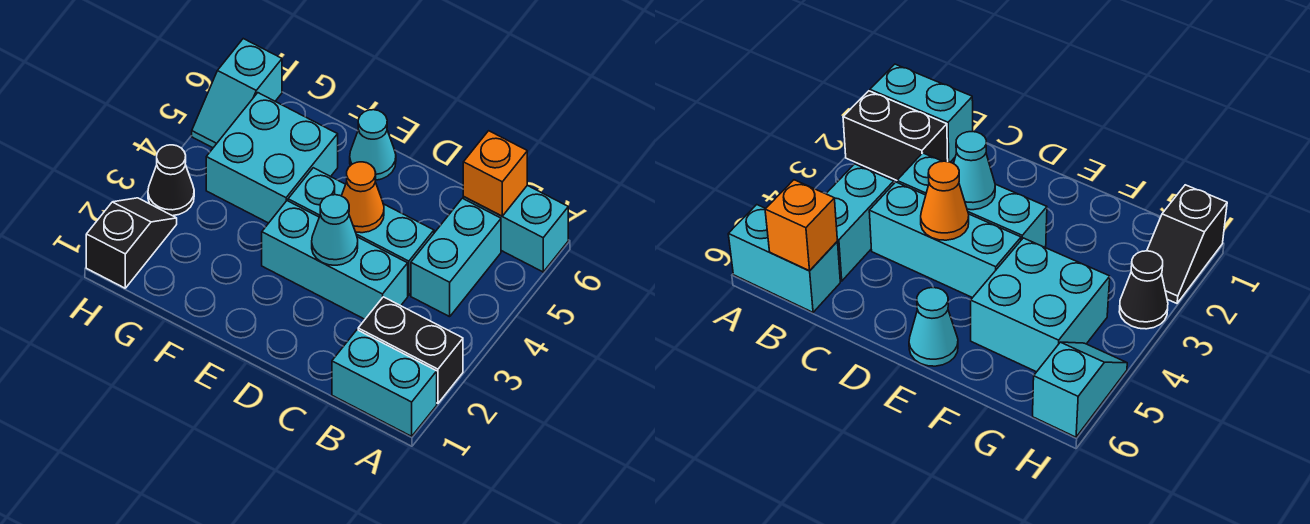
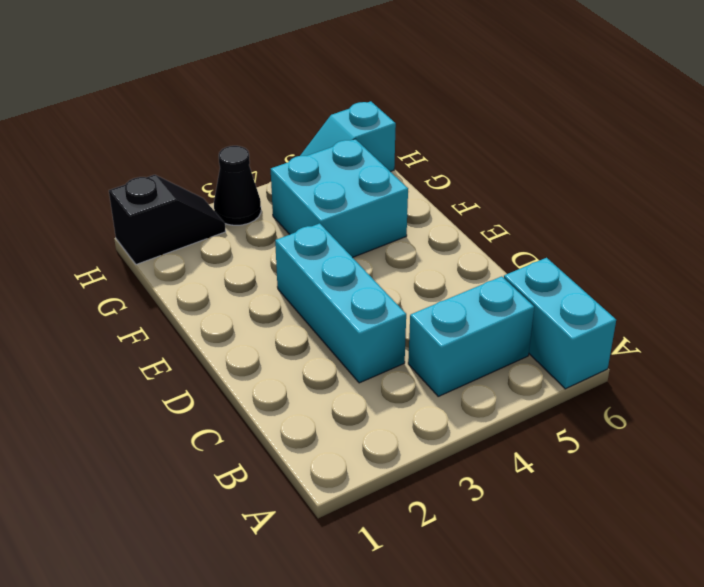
none -> cyan brick A1:B1 level 1
none -> black brick A2:B2 level 1
none -> cyan brick C4:E4 level 1

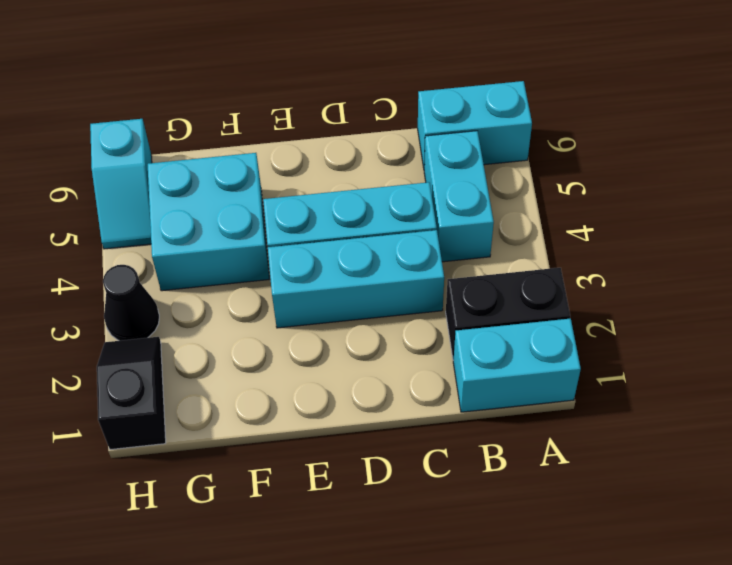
none -> cyan cone E6 level 1
none -> orange brick B6 level 2
none -> cyan cone D3 level 2

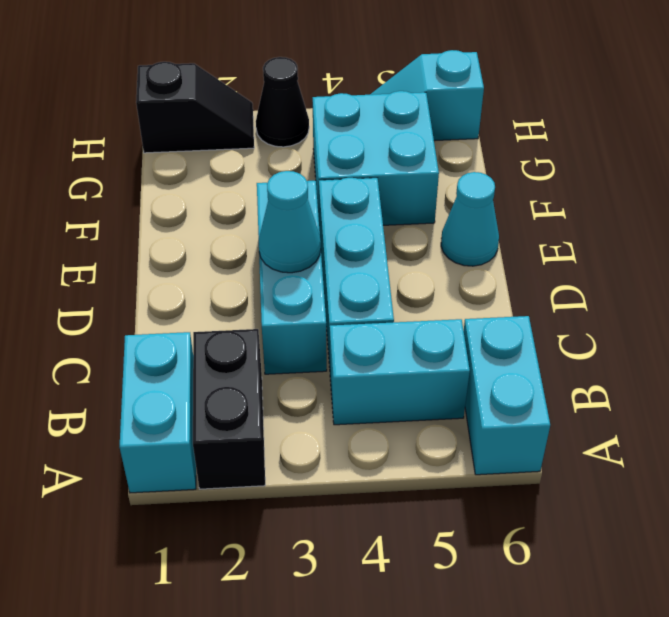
none -> orange brick B6 level 2
none -> orange cone D4 level 2

